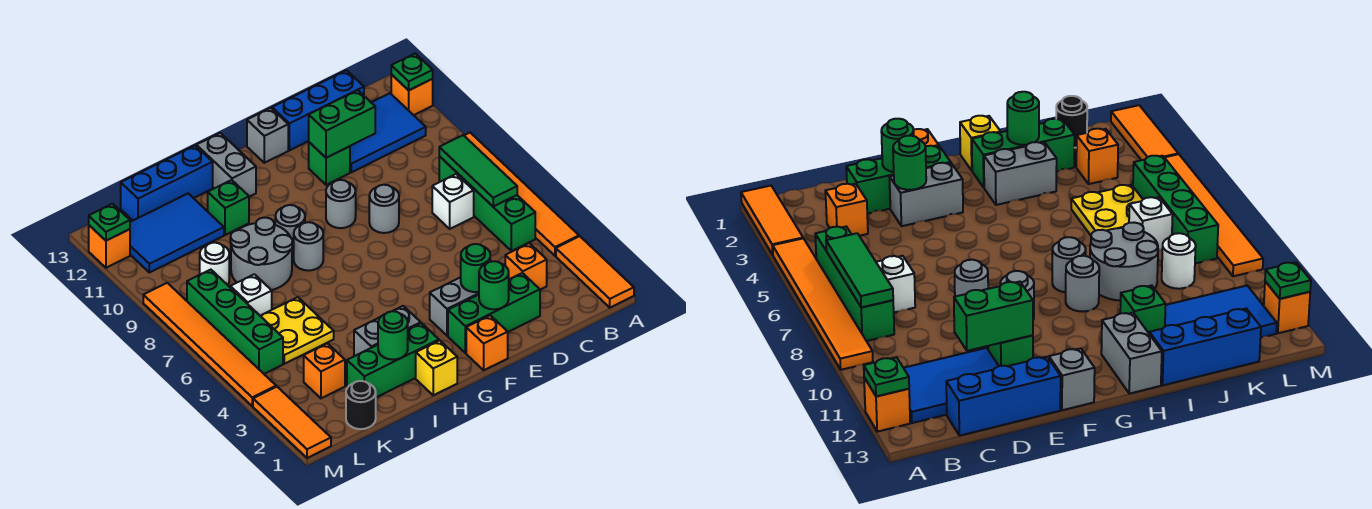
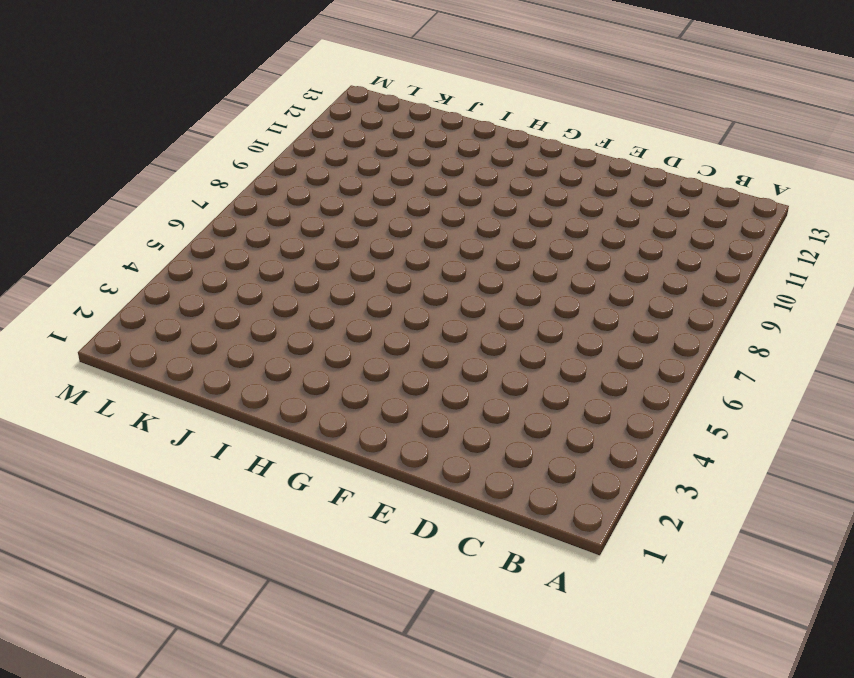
none -> orange tile A1:A3 level 1
none -> orange tile A4:A9 level 1
none -> orange brick A12 level 1
none -> green brick B5:B8 level 1

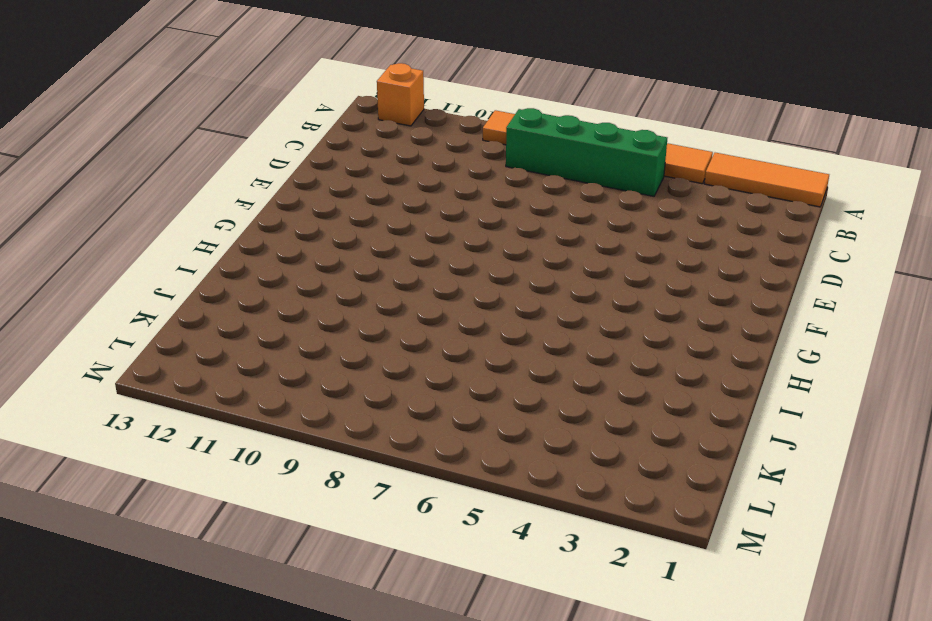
none -> blue tile B11:D12 level 1
none -> orange brick C3 level 1
none -> white brick C7 level 1
none -> blue brick C13:E13 level 1

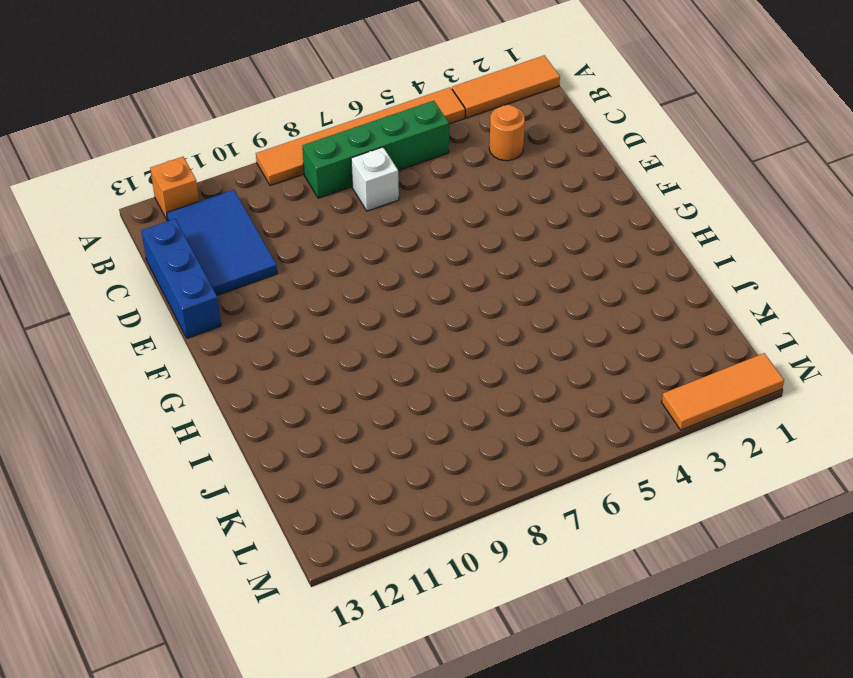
orange round brick C3 level 1 -> orange brick C3 level 1
none -> green brick D2:F2 level 1
none -> grey brick E3:F3 level 1
none -> grey round brick E8 level 1
none -> green brick E11 level 1

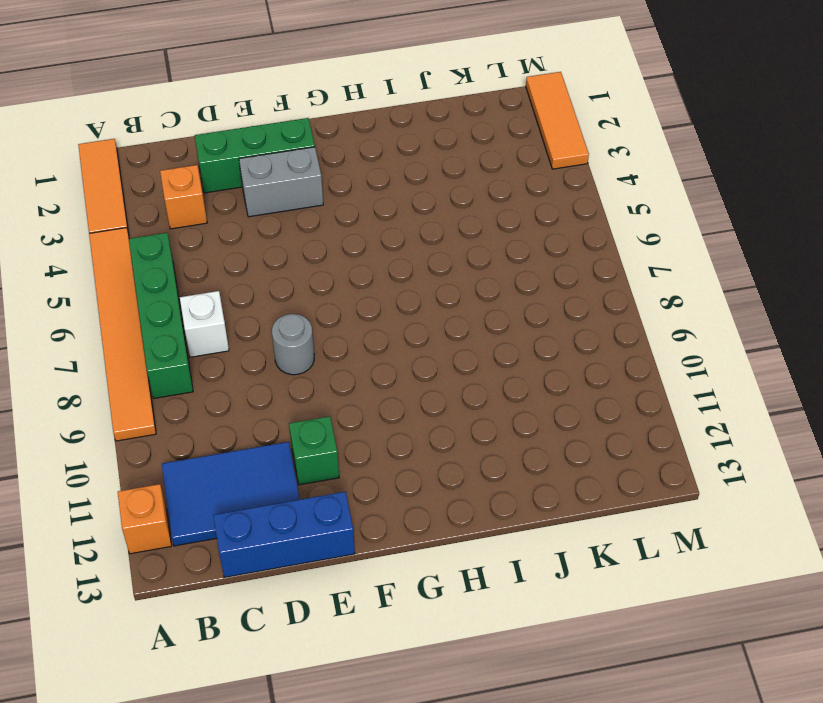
none -> orange brick F1 level 1
none -> grey round brick F9 level 1
none -> grey brick F13 level 1
none -> yellow brick H1 level 1

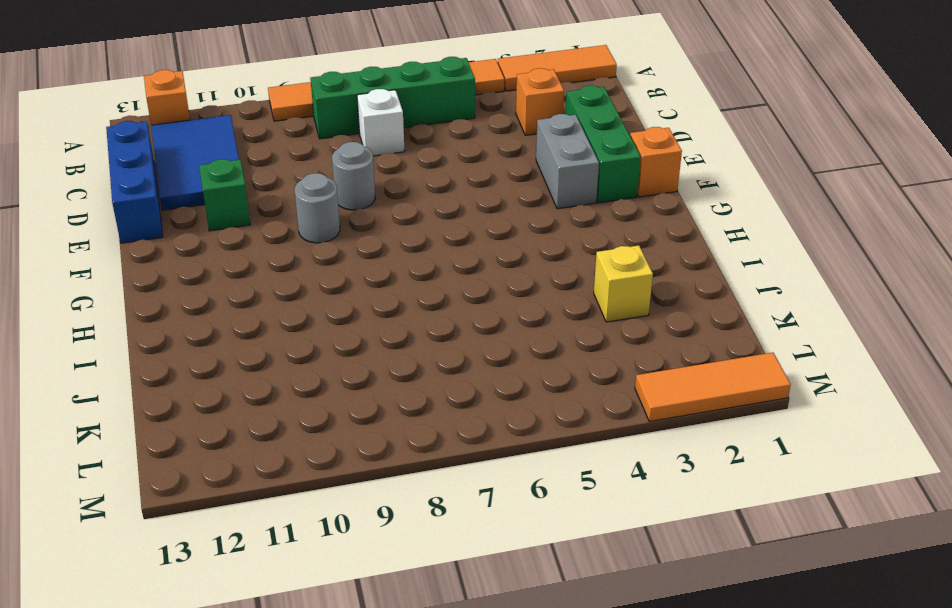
yellow brick J3 level 1 -> yellow brick H1 level 1
none -> grey brick F13 level 1
none -> green brick H2:J2 level 1
none -> grey brick H3:I3 level 1
none -> grey round brick H8 level 1

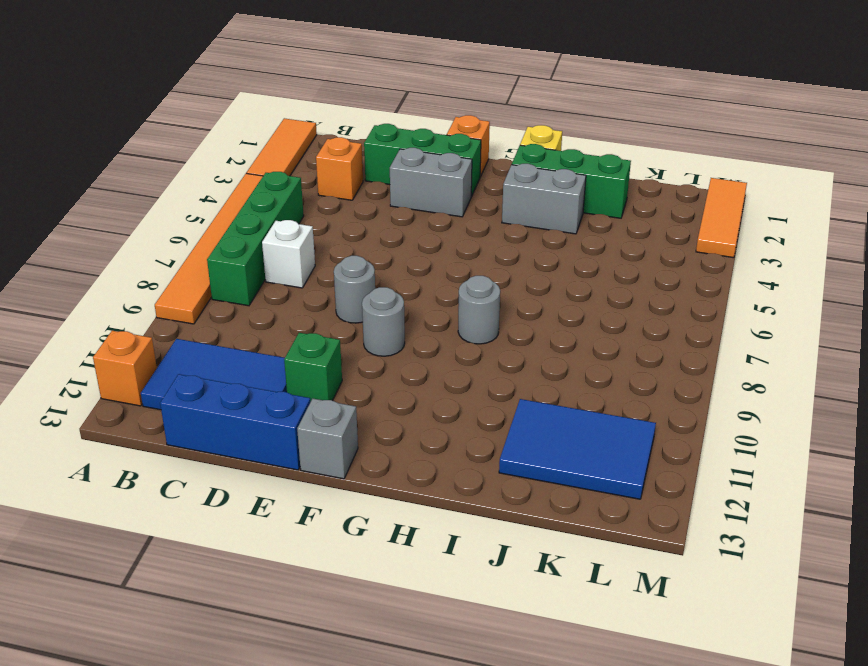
none -> grey round brick H9 level 1
none -> grey brick H12:H13 level 1
none -> grey round brick I8:J9 level 1
none -> green brick I11 level 1

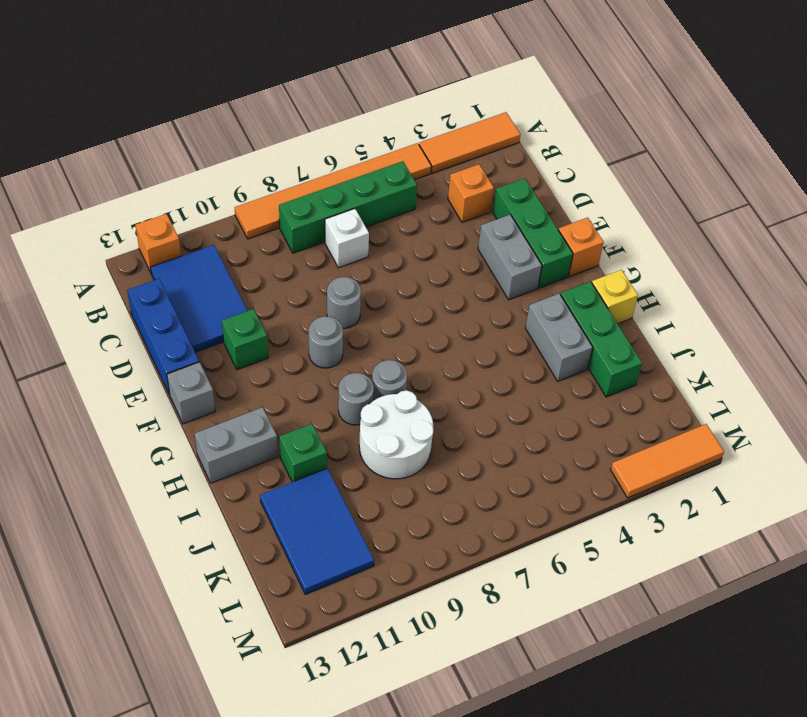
white round brick I8:J9 level 1 -> grey round brick I8:J9 level 1
none -> blue brick I13:K13 level 1
none -> yellow plate J5:K6 level 1
none -> black round brick K1 level 1
none -> orange brick K3 level 1

